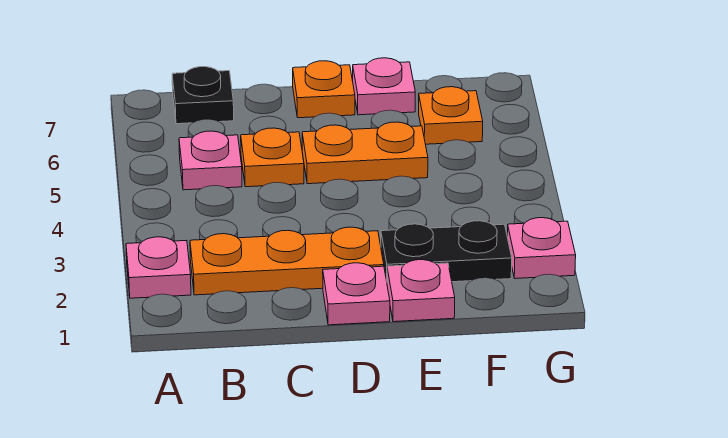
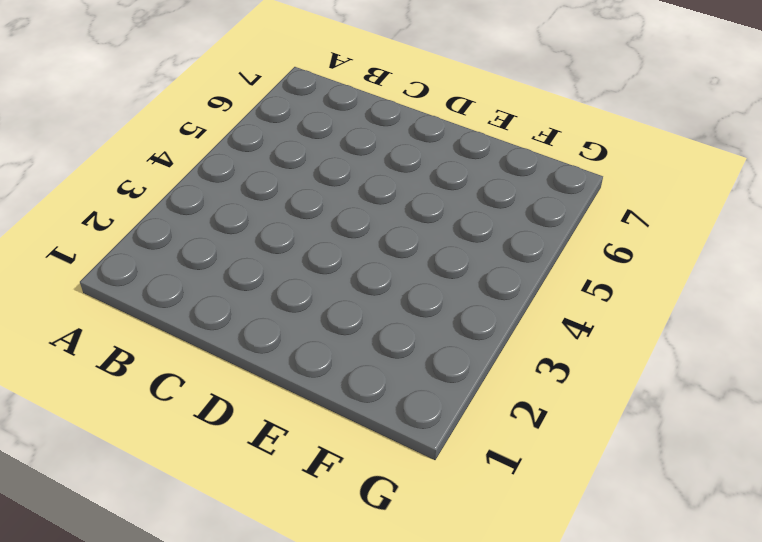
none -> pink plate A2 level 1
none -> orange plate B2:D2 level 1
none -> pink plate B5 level 1

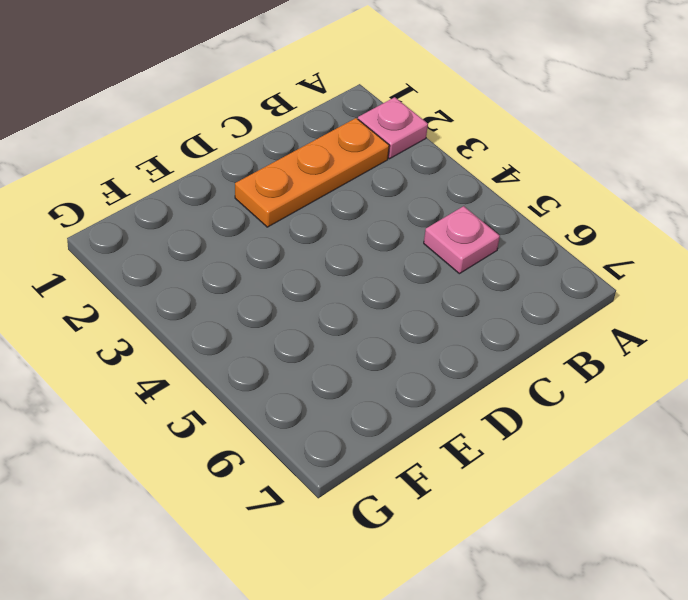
none -> black plate B7 level 1
none -> orange plate C5 level 1
none -> pink plate D1 level 1

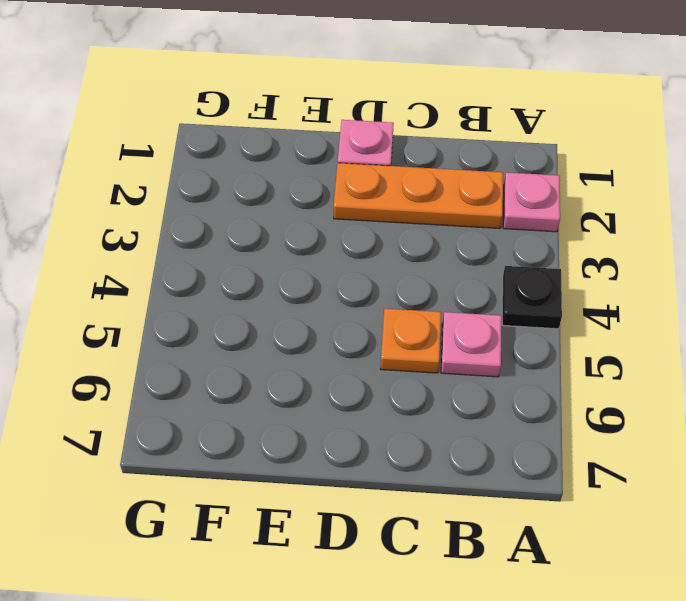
black plate A4 level 1 -> black plate B7 level 1
none -> orange plate D5:E5 level 1
none -> orange plate D7 level 1
none -> pink plate E1 level 1

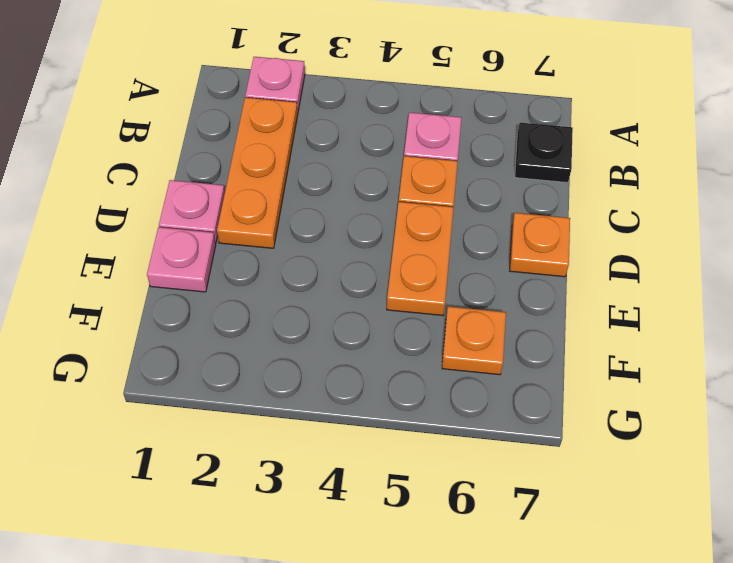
none -> black plate E2:F2 level 1
none -> pink plate E7 level 1
none -> pink plate G2 level 1

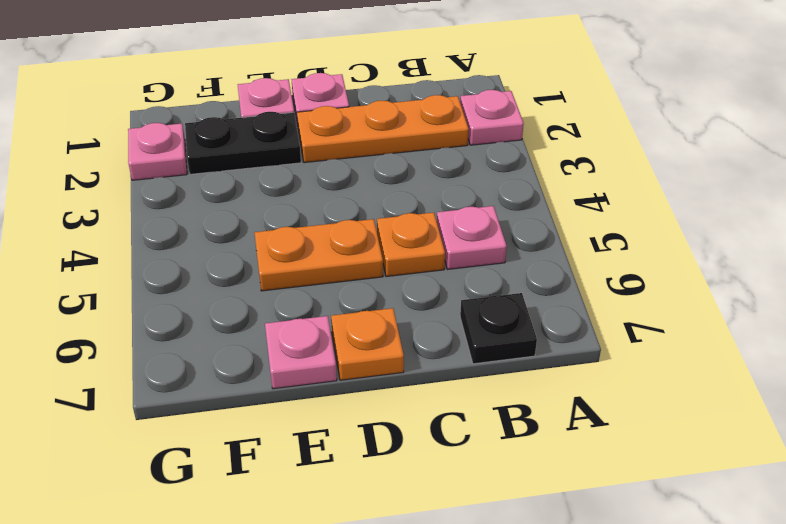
none -> orange plate F6 level 1

